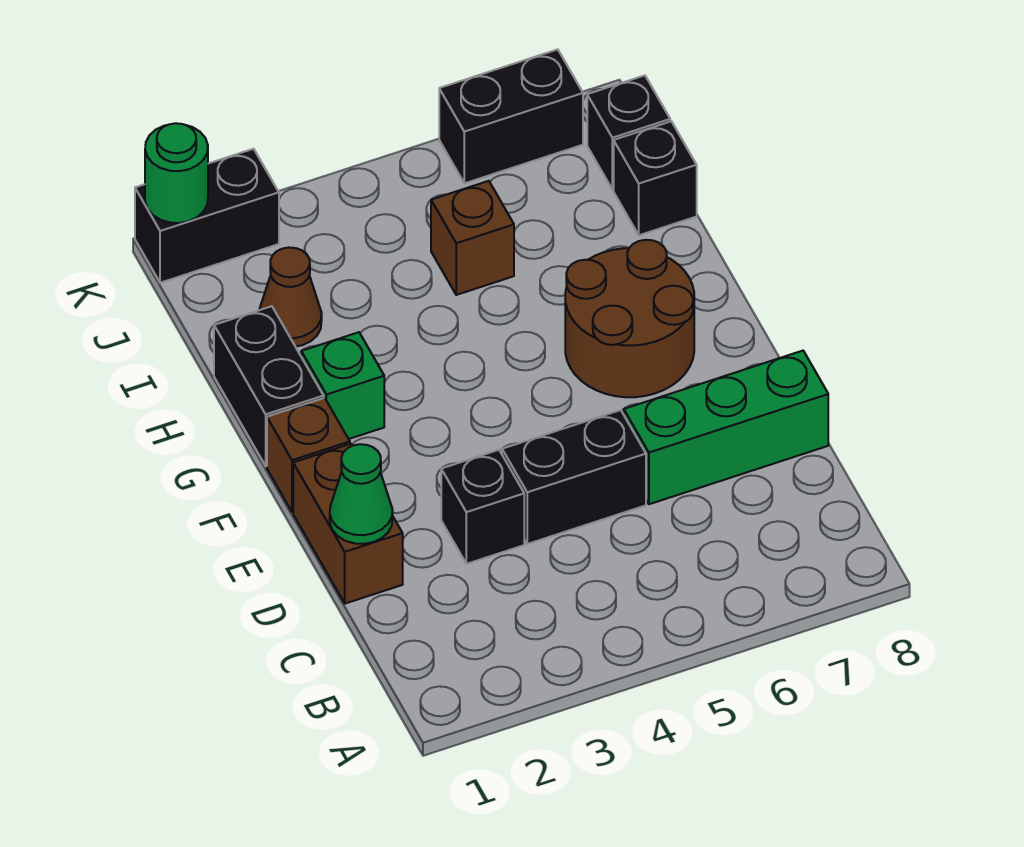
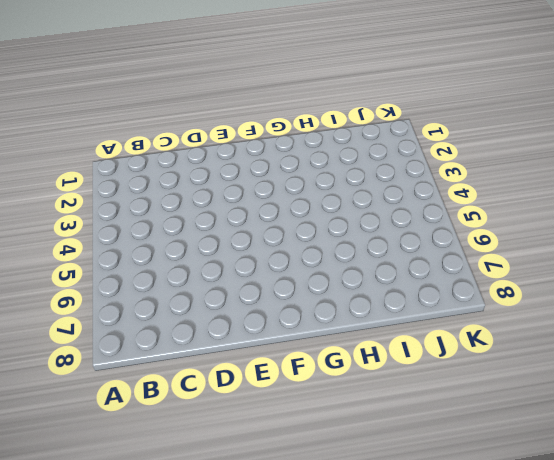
none -> brown brick D1:E1 level 1
none -> black brick D3 level 1
none -> black brick D4:D5 level 1

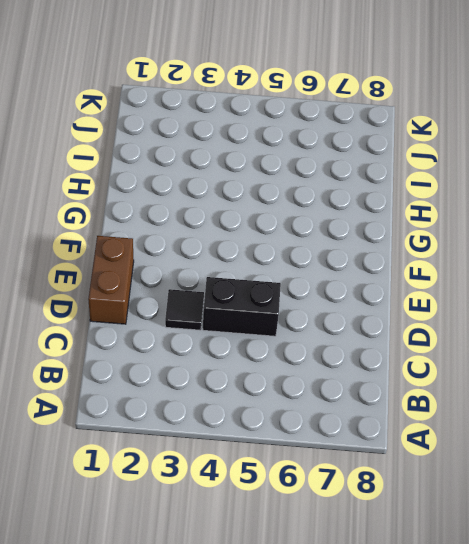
black tile D3 level 1 -> black brick D3 level 1
none -> green brick D6:D8 level 1
none -> brown brick F1 level 1
none -> brown round brick F6:G7 level 1

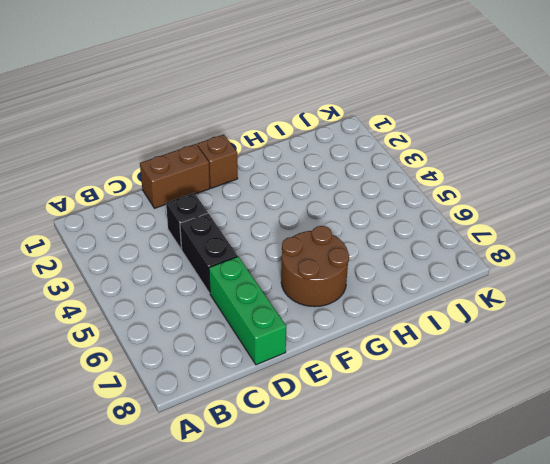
none -> black brick G1:H1 level 1
none -> green brick G2 level 1
none -> brown cone I2 level 1

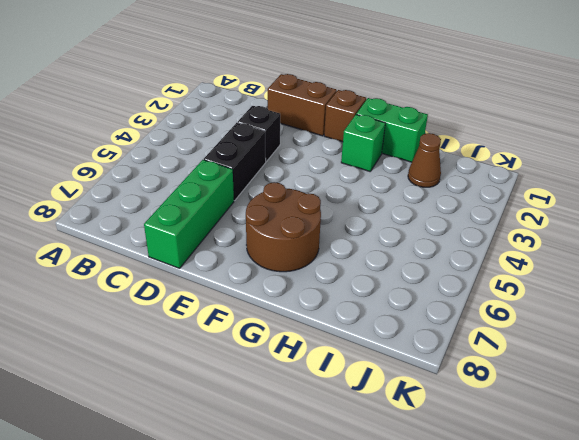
green brick G1:H1 level 1 -> black brick G1:H1 level 1
none -> brown brick I5 level 1
none -> black brick I8 level 1
none -> black brick J8 level 1

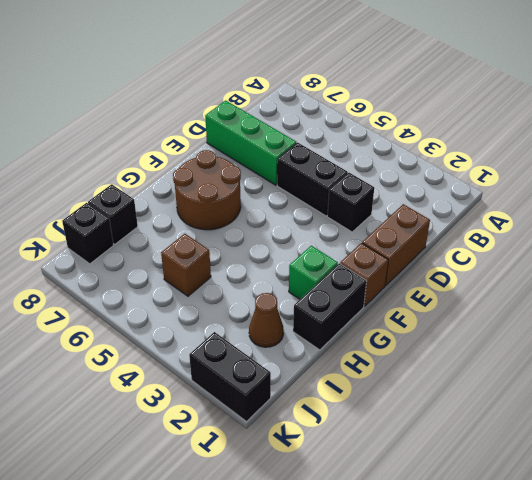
none -> black brick K6:K7 level 1
none -> green cone D1 level 2
none -> green round brick K1 level 2

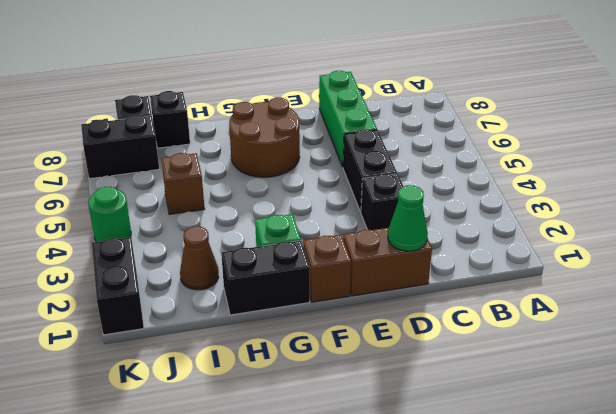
black brick J7:K7 level 1 -> black brick K6:K7 level 1
green round brick K4 level 1 -> green round brick K1 level 2

